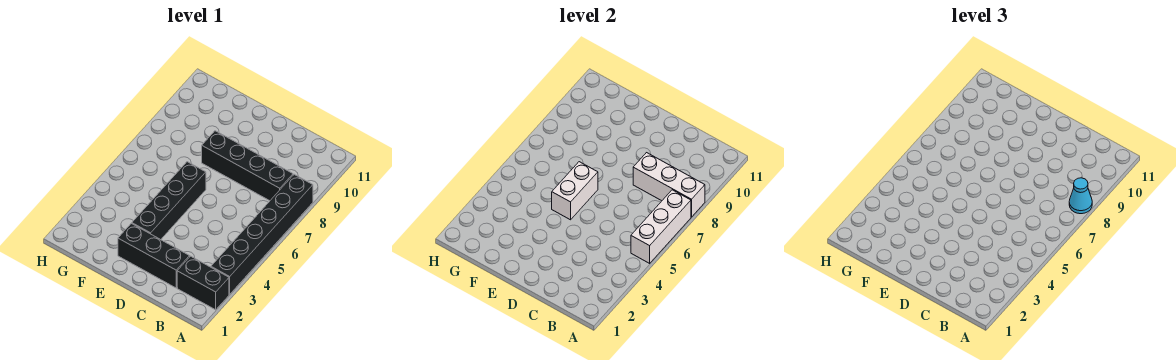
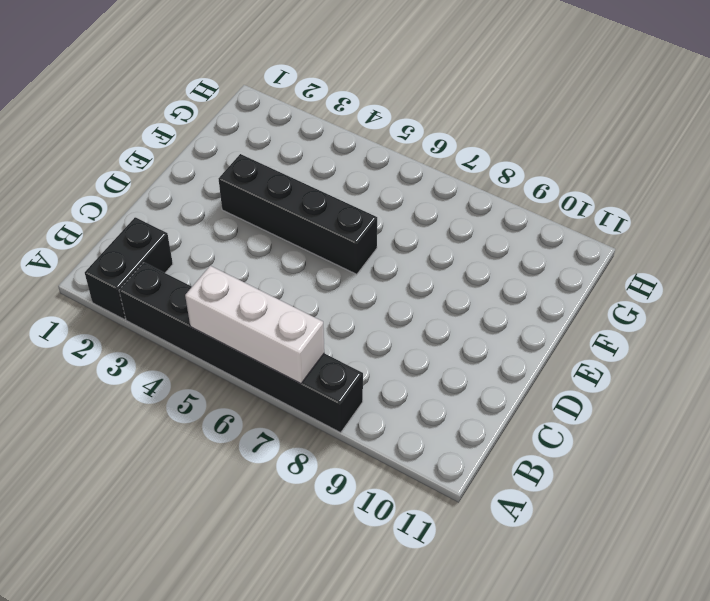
none -> black brick B8:E8 level 1
none -> black brick C2:E2 level 1

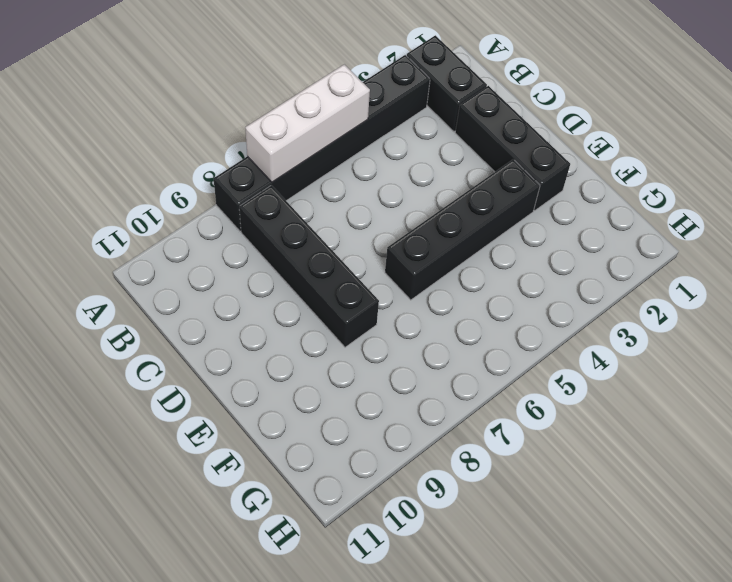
none -> white brick A8:C8 level 2
none -> white brick E5:E6 level 2

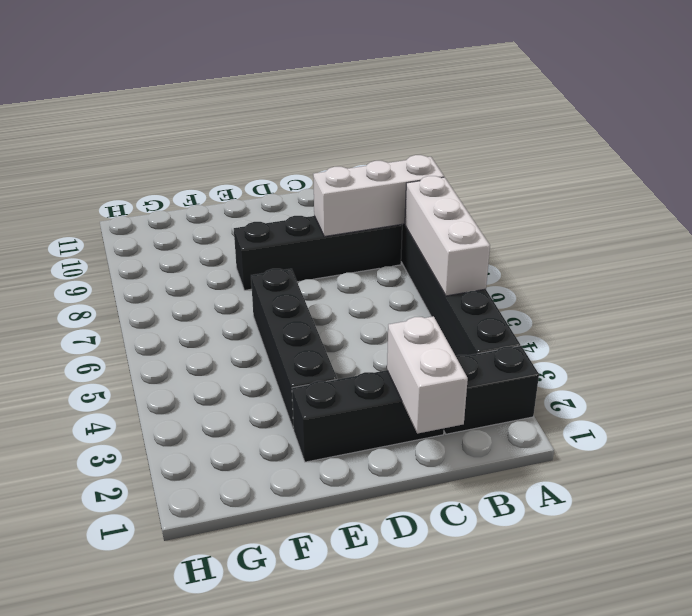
white brick C1:C2 level 2 -> white brick E5:E6 level 2
none -> cyan cone A8 level 3

